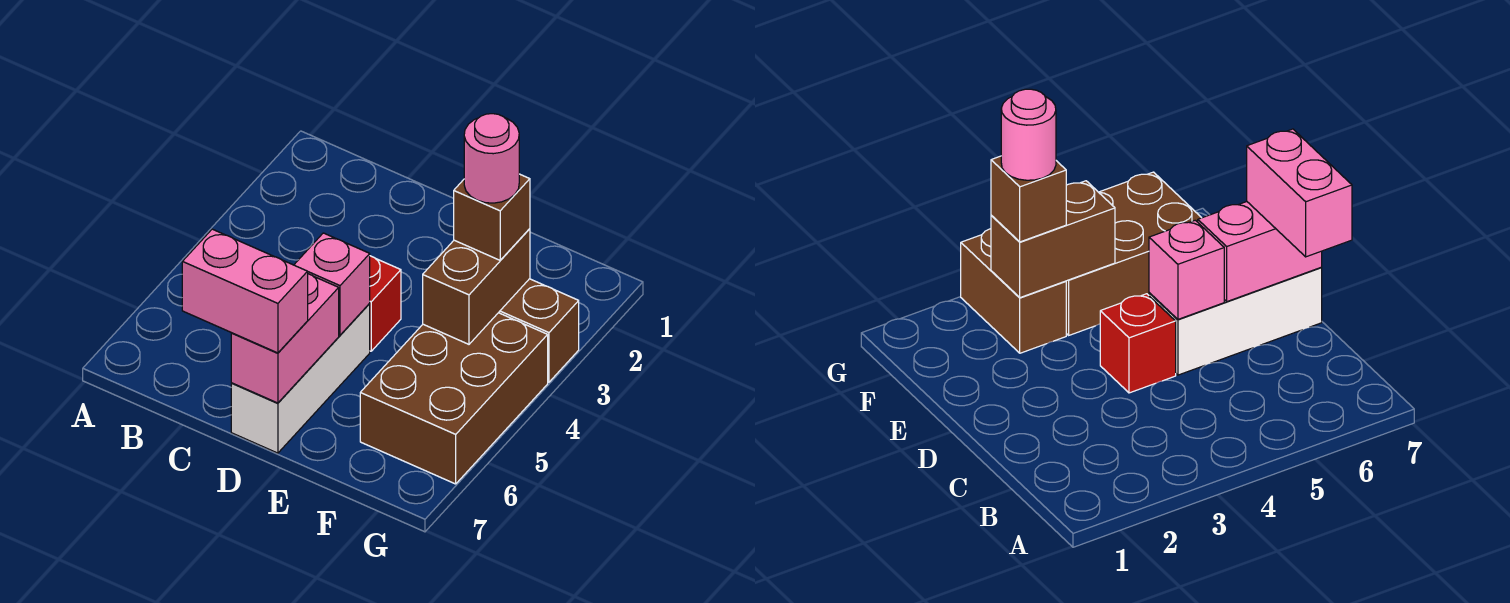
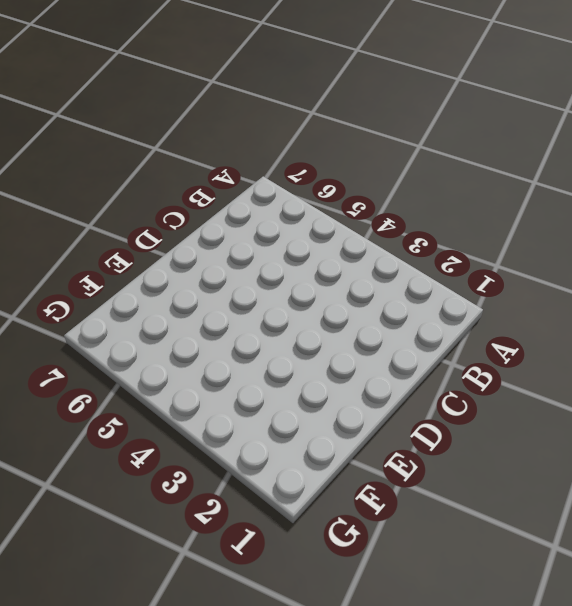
none -> red brick D4 level 1
none -> white brick D5:D7 level 1

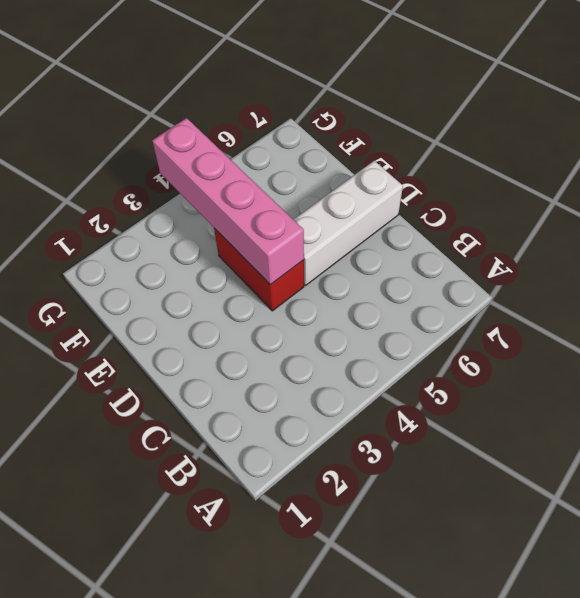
red brick D4:E4 level 1 -> red brick D4 level 1
pink brick D4:G4 level 2 -> brown brick F3:F4 level 2
none -> brown brick F3:G3 level 1
none -> brown brick F4:G6 level 1

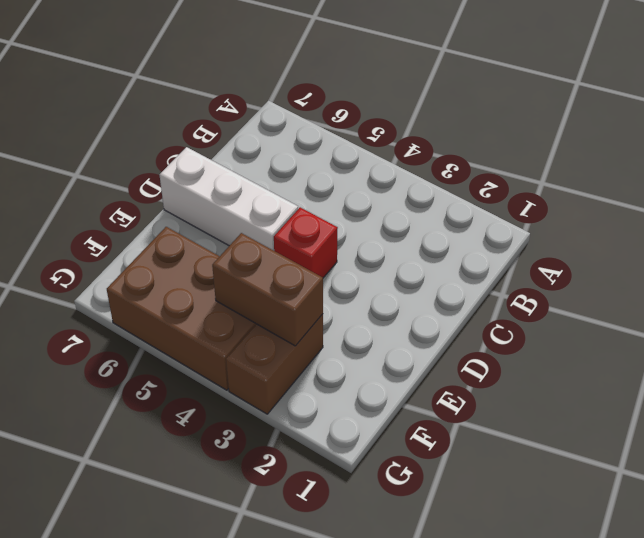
none -> pink brick D5 level 2
none -> pink brick D6:D7 level 2

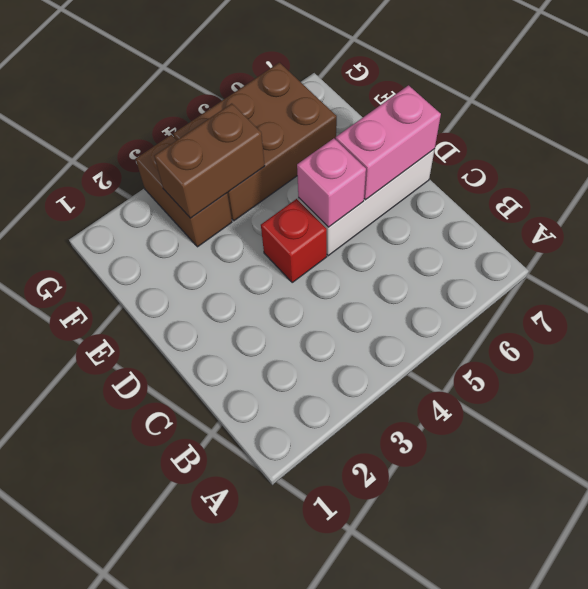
none -> pink brick C7:D7 level 3
none -> brown brick F3 level 3

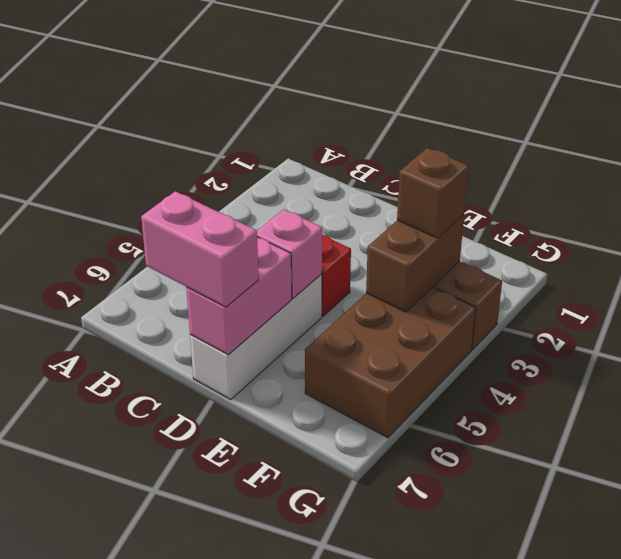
none -> pink round brick F3 level 4

